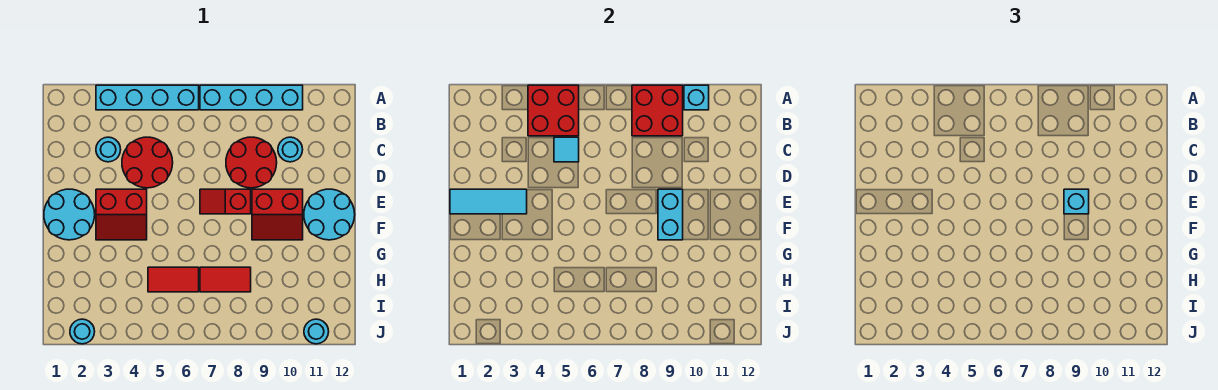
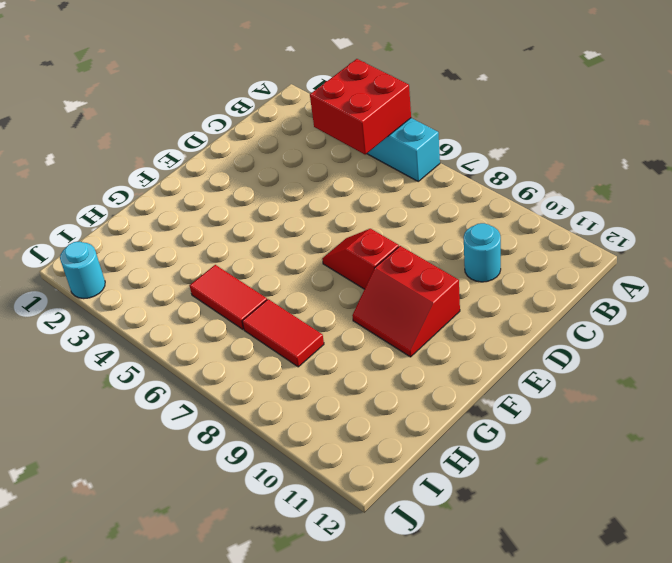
none -> cyan brick A7:A10 level 1
none -> cyan round brick C3 level 1
none -> red round brick C4:D5 level 1

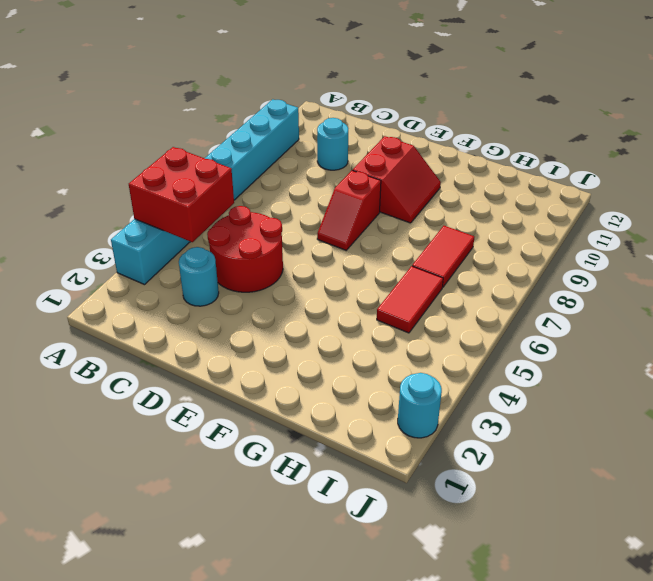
none -> red round brick C8:D9 level 1
none -> cyan round brick E1:F2 level 1
none -> red slope E3:F4 level 1 top E

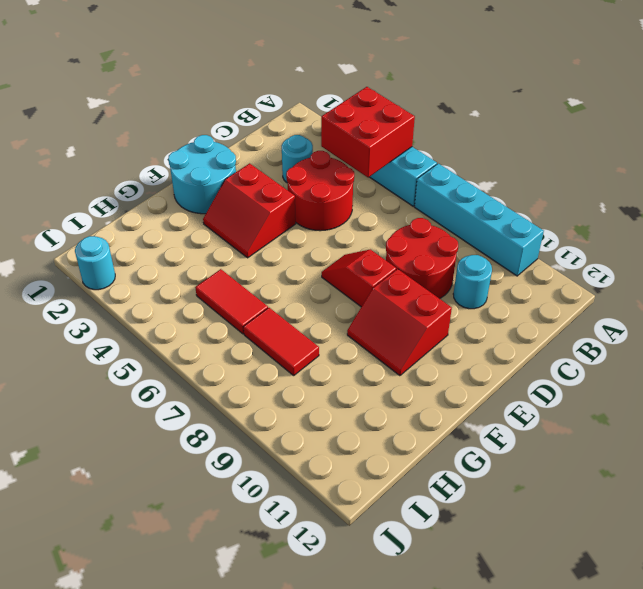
none -> cyan round brick E11:F12 level 1
none -> cyan round brick J11 level 1
none -> red brick A8:B9 level 2

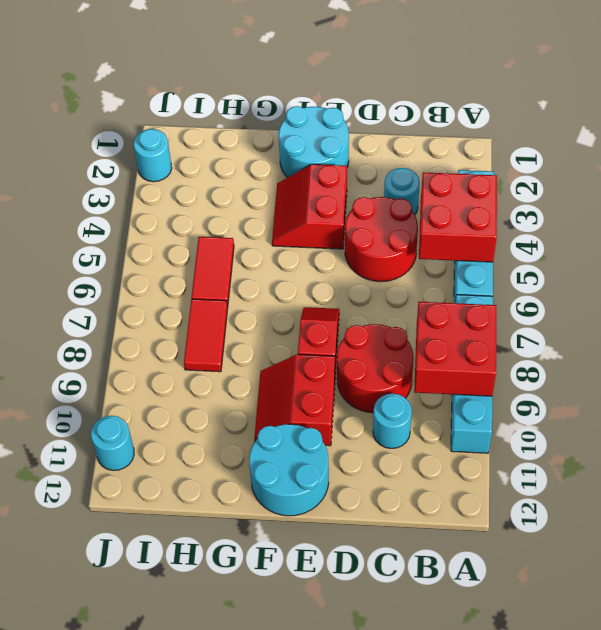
none -> cyan brick A10 level 2
none -> cyan tile C5 level 2
none -> cyan tile E1:E3 level 2

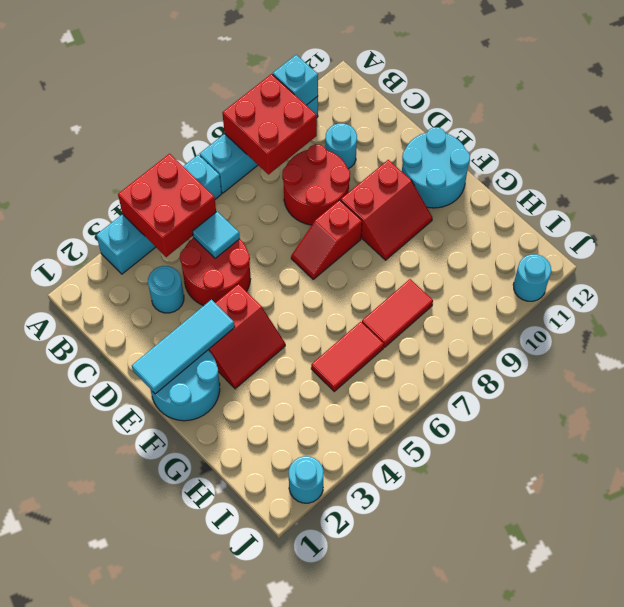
none -> cyan brick E9:F9 level 2
none -> cyan brick E9 level 3

